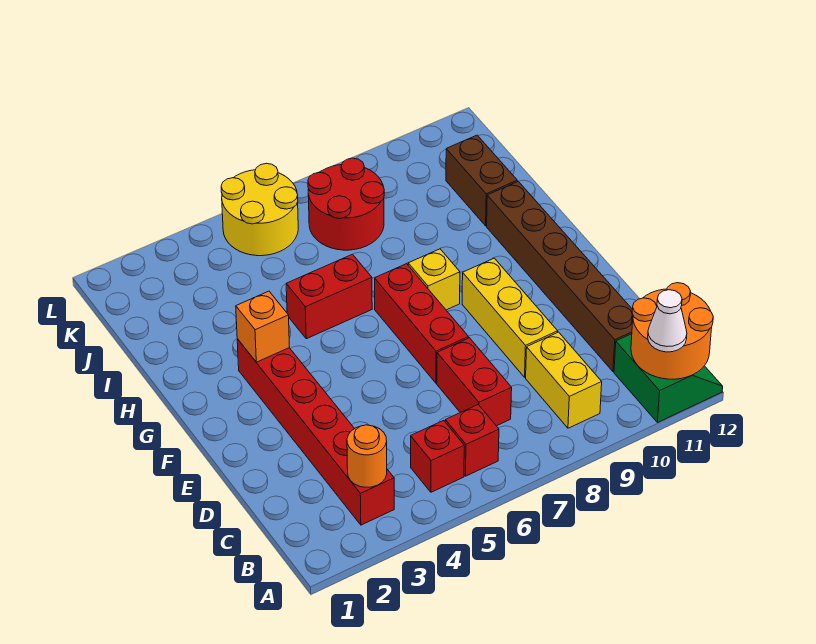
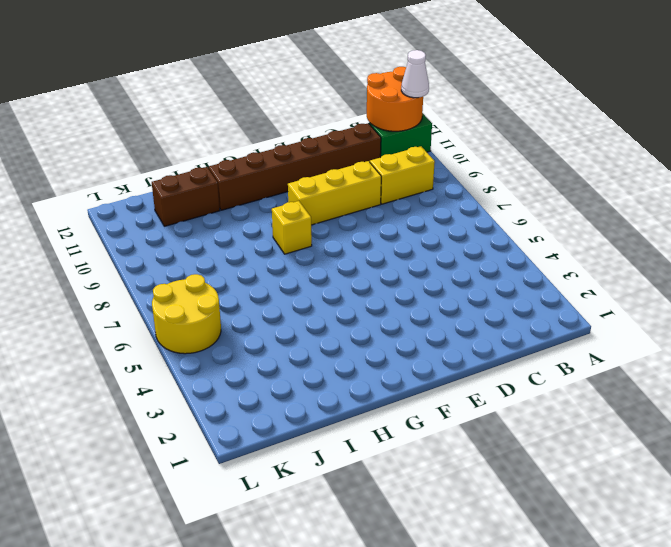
none -> red brick B3:G3 level 1
none -> red brick B5 level 1
none -> red brick B6 level 1

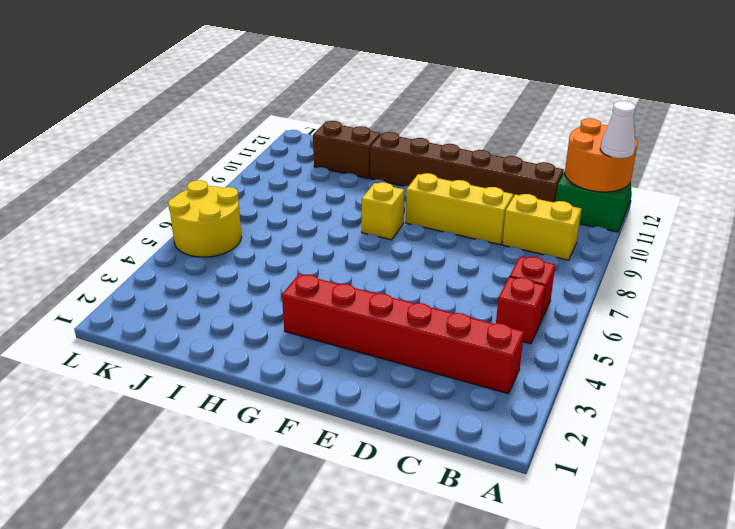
none -> red brick C7:D7 level 1
none -> red brick E7:G7 level 1
none -> red brick H5:H6 level 1

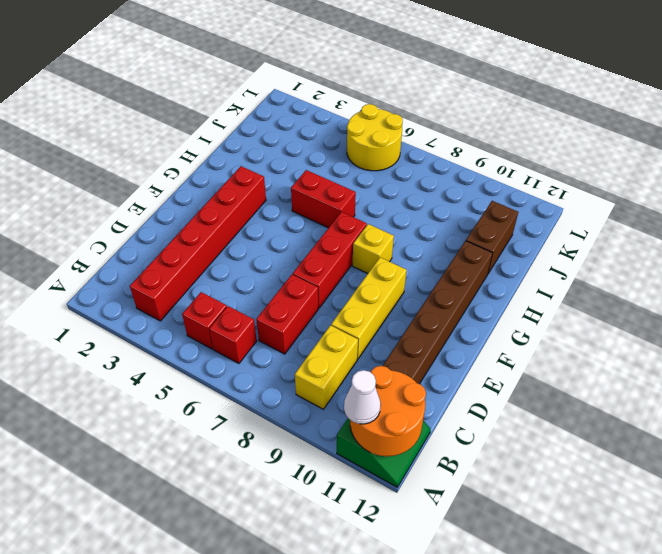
none -> red round brick J7:K8 level 1
none -> orange round brick B3 level 2
none -> orange brick G3 level 2

